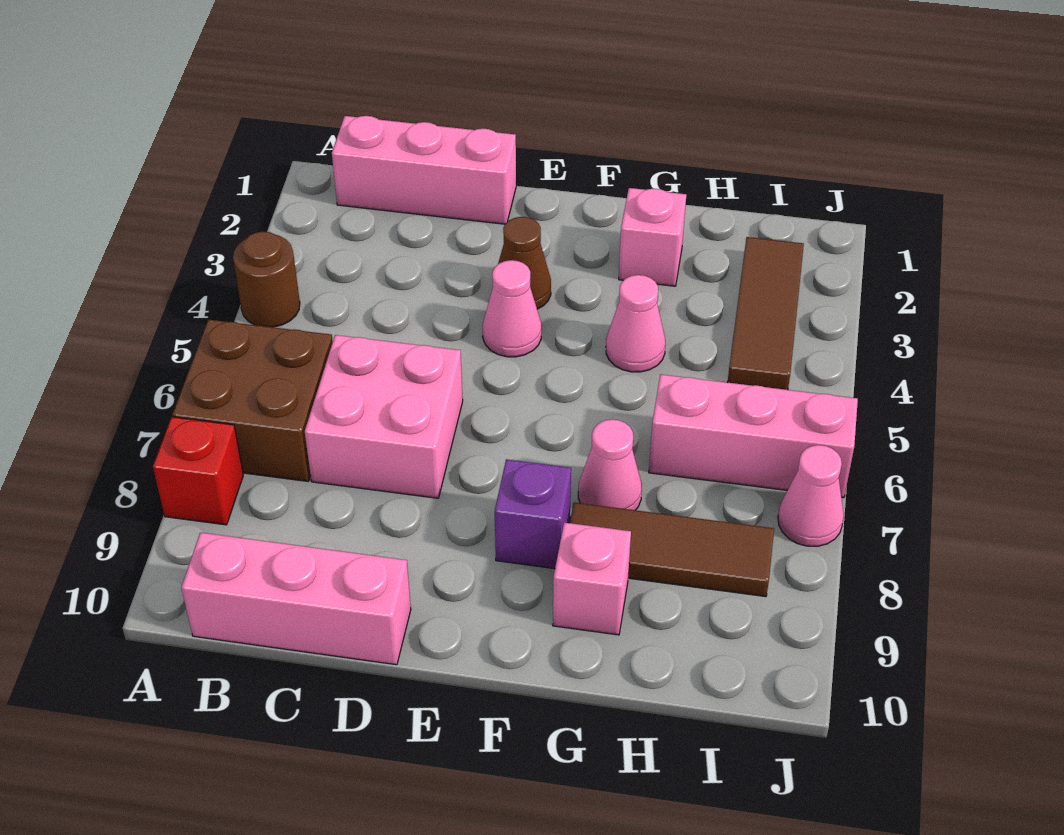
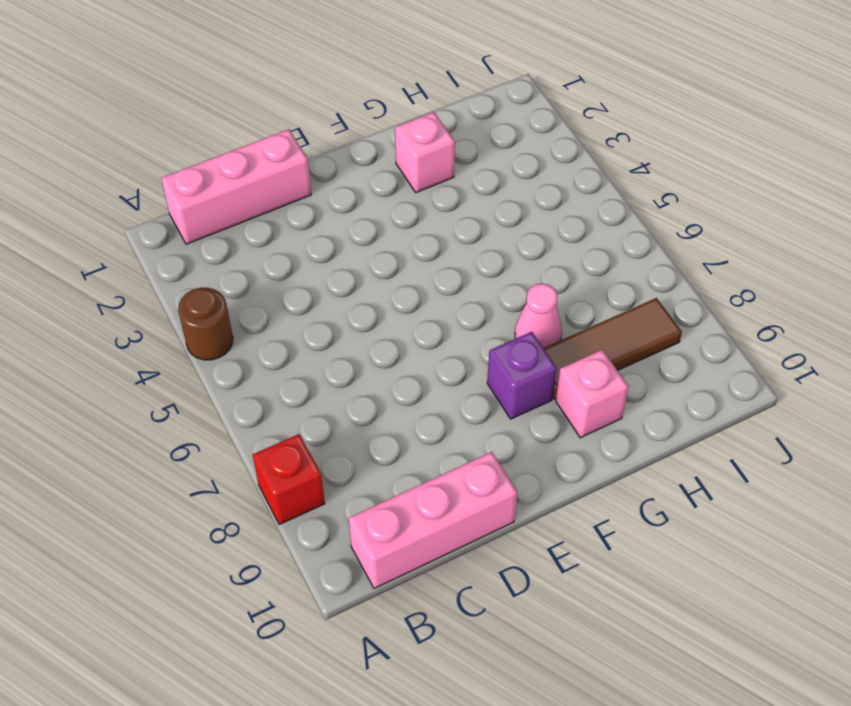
none -> brown brick A6:B7 level 1
none -> pink brick C6:D7 level 1
none -> brown cone E3 level 1

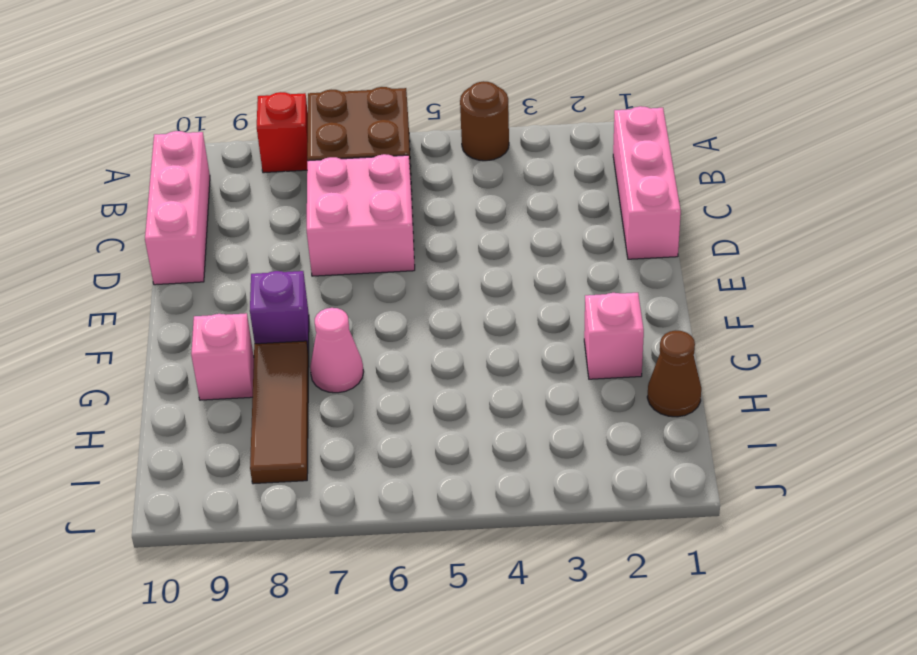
brown cone H1 level 1 -> brown cone E3 level 1
none -> pink cone E4 level 1
none -> pink cone G4 level 1
none -> pink brick H6:J6 level 1

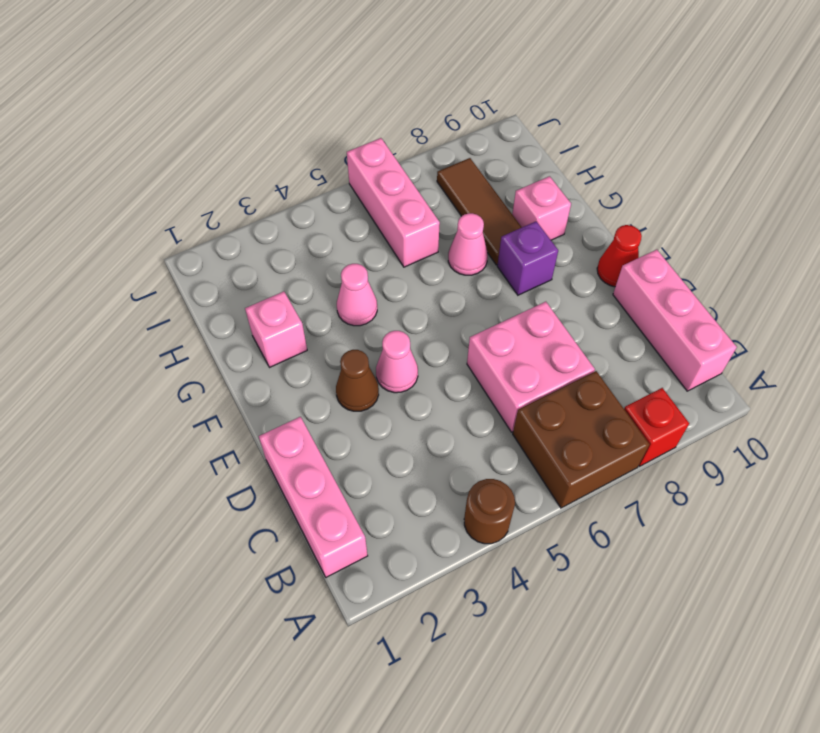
red cone E10 level 1 -> none
none -> brown tile I2:I4 level 1
none -> pink cone J7 level 1

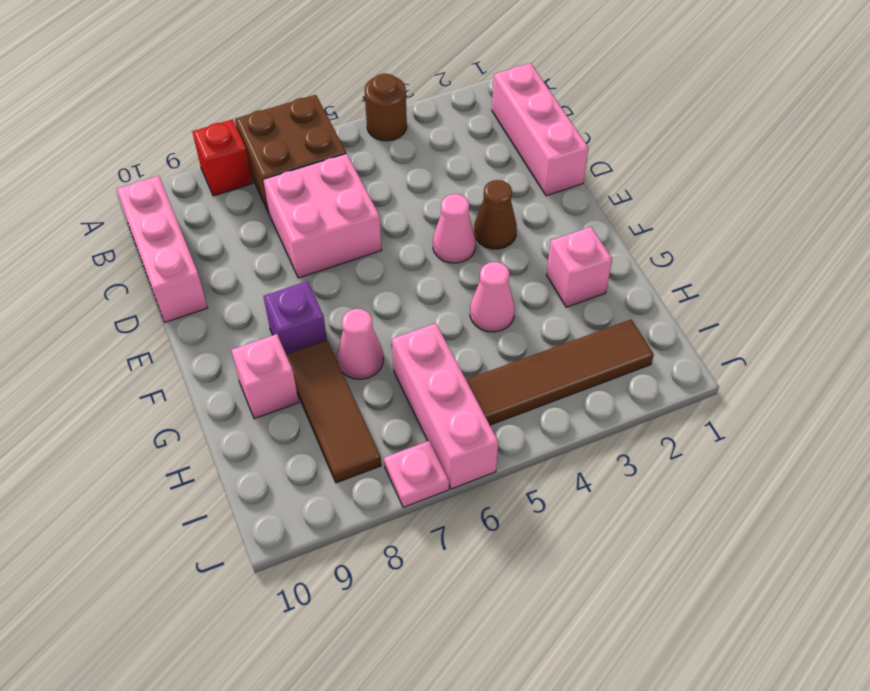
brown tile I2:I5 level 1 -> brown tile I2:I4 level 1
pink plate J7 level 1 -> pink cone J7 level 1

